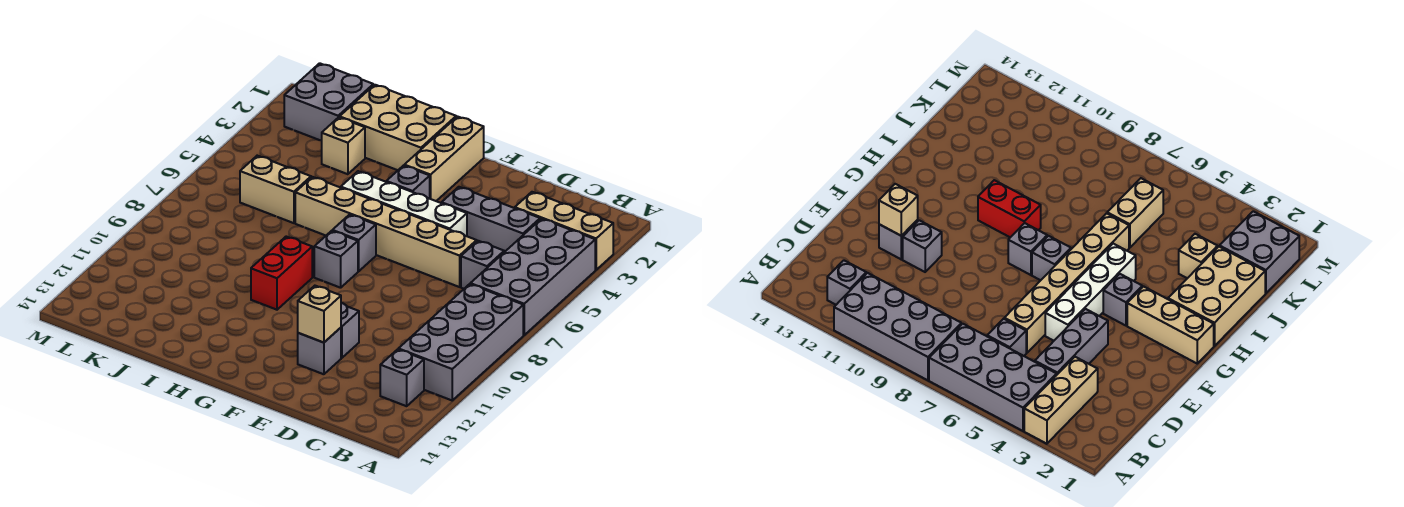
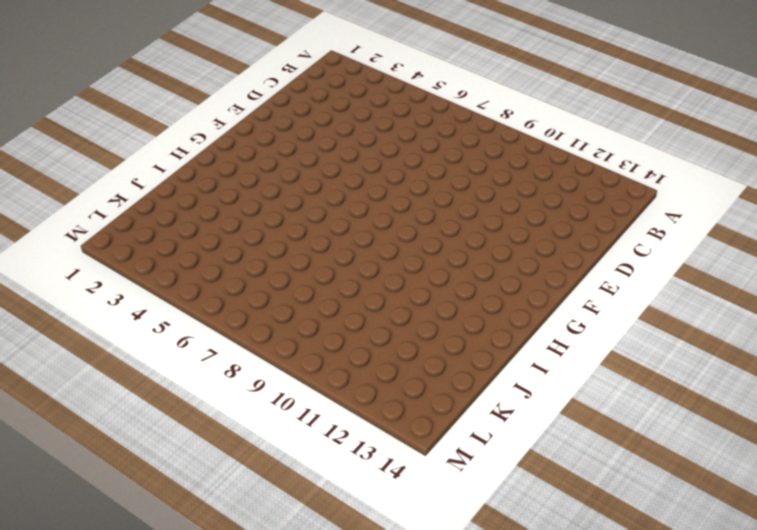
none -> tan brick A3:C3 level 1
none -> grey brick A4:B7 level 1
none -> grey brick A8:B11 level 1

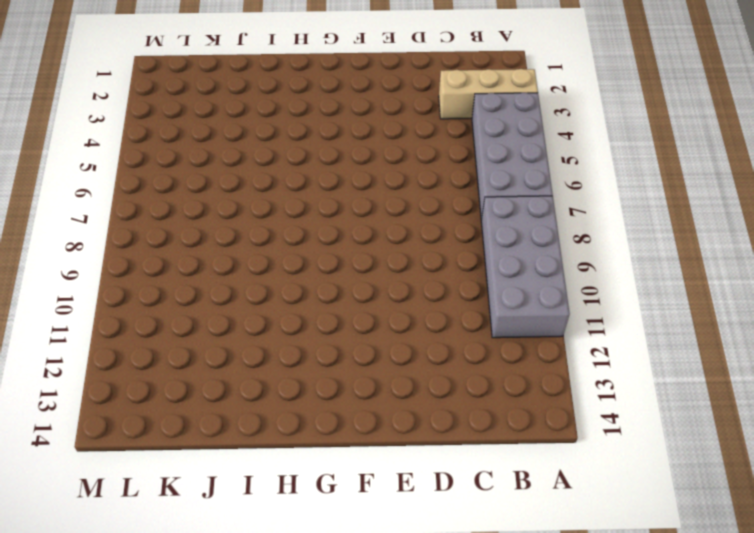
none -> grey brick B12 level 1
none -> grey brick C4:E4 level 1
none -> grey brick C6 level 1

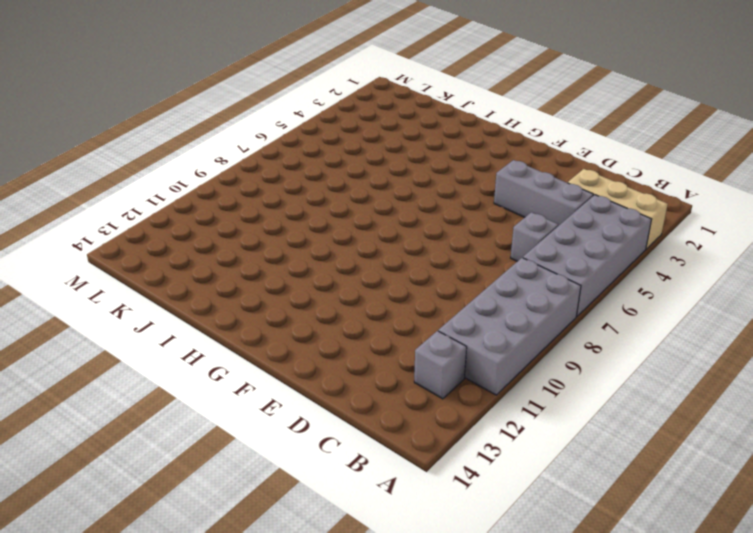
none -> tan brick D6:I6 level 1
none -> white brick E5:H5 level 1
none -> grey brick E11 level 1

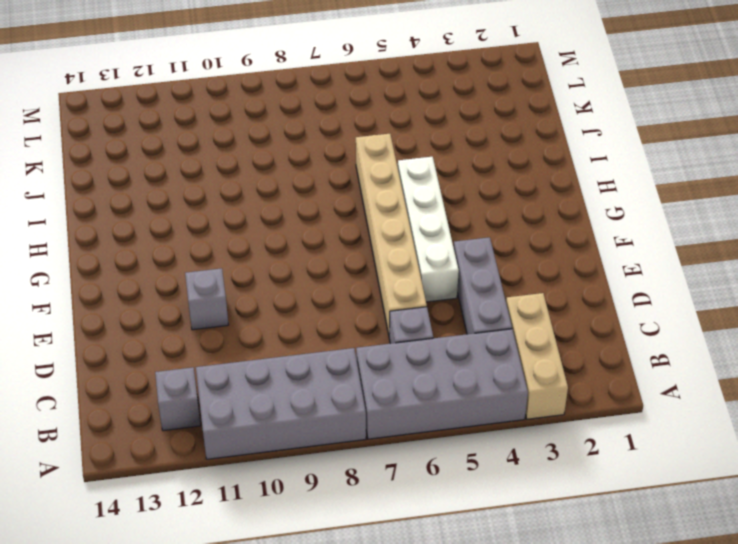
none -> grey brick E12 level 1
none -> tan brick G1:G3 level 1
none -> grey brick G4 level 1

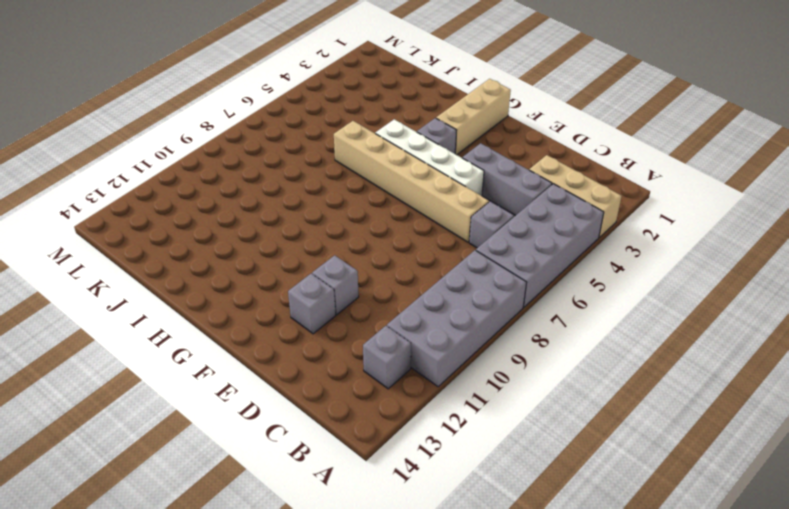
none -> grey brick G7 level 1
none -> grey brick G8 level 1
none -> tan brick H1:J2 level 1

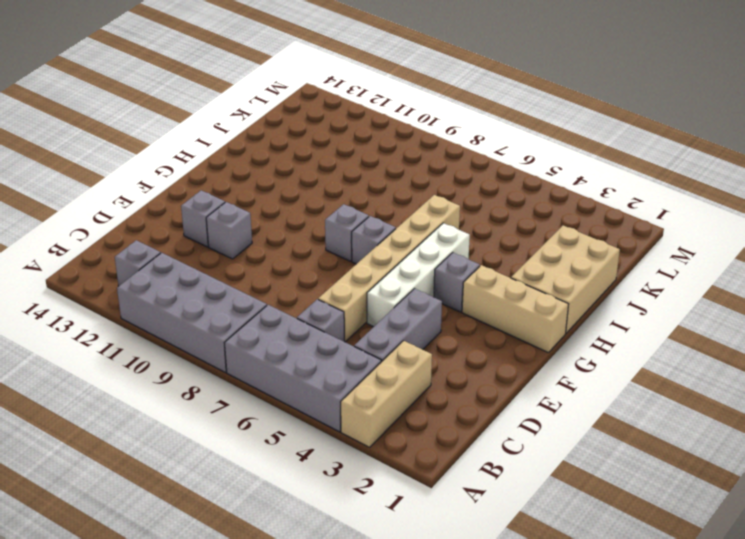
none -> red brick H9:H10 level 1
none -> tan brick J3 level 1
none -> tan brick J6:K6 level 1

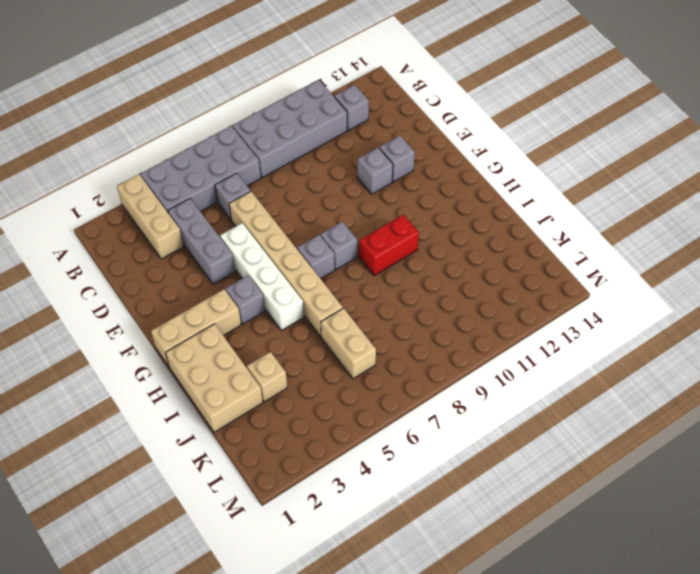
none -> grey brick K1:L2 level 1
none -> tan brick E12 level 2

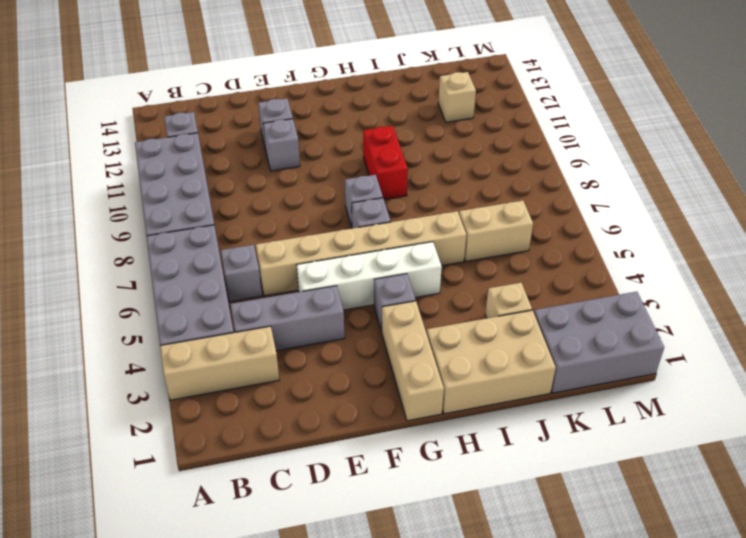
grey brick K1:M2 level 1 -> grey brick K1:L2 level 1
tan brick K12 level 1 -> tan brick E12 level 2

